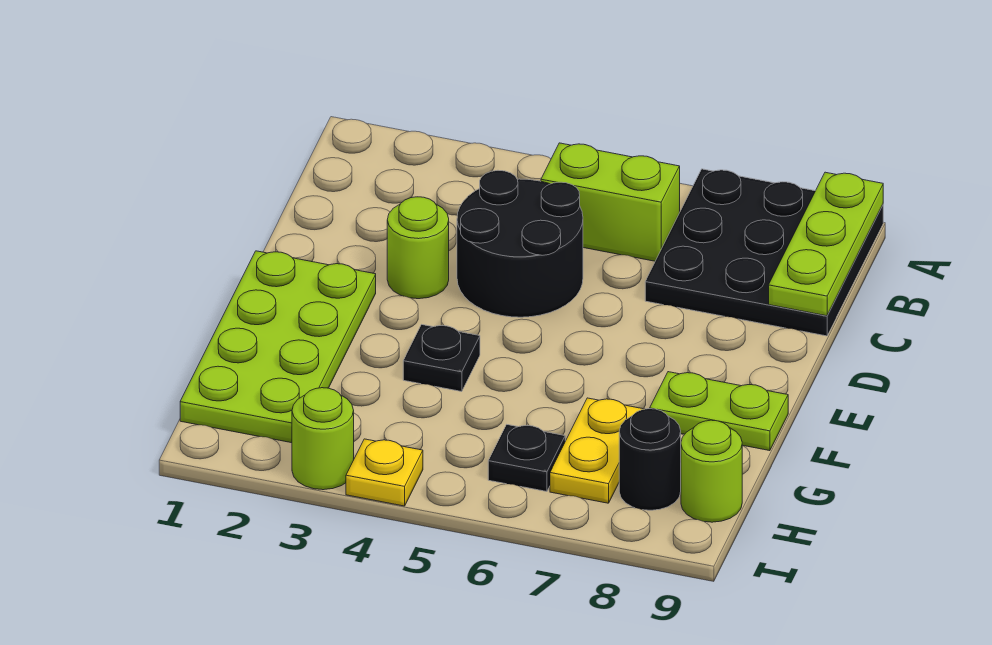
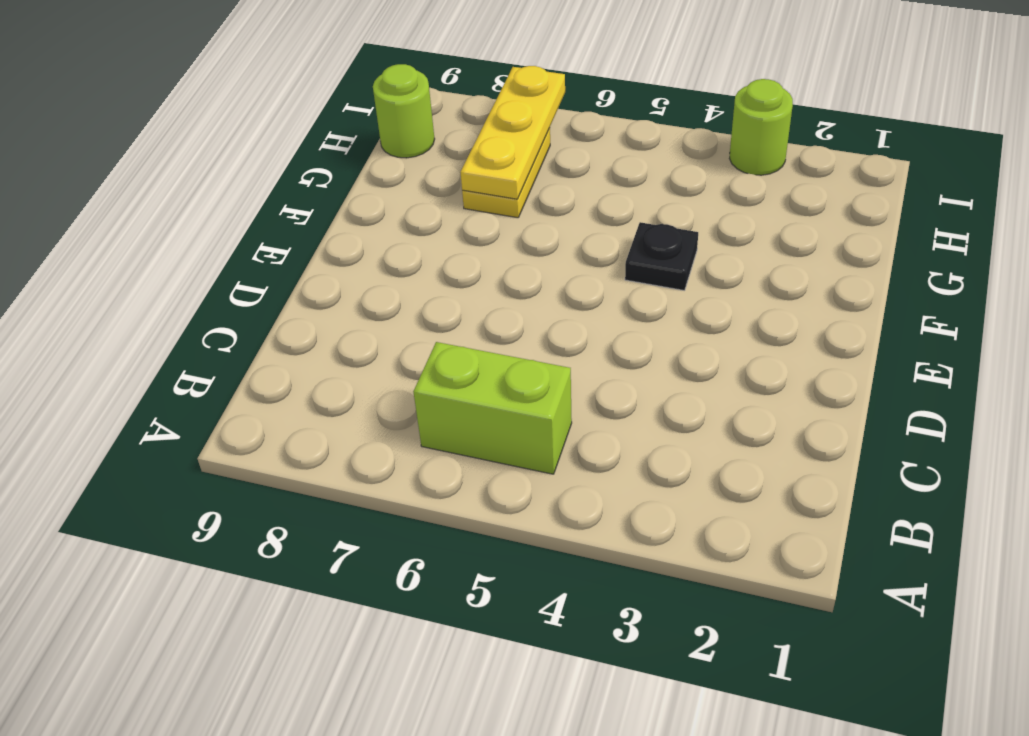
yellow plate G7:I7 level 2 -> none
none -> black plate A7:C9 level 1
none -> black round brick C4:D5 level 1
none -> lime round brick D3 level 1

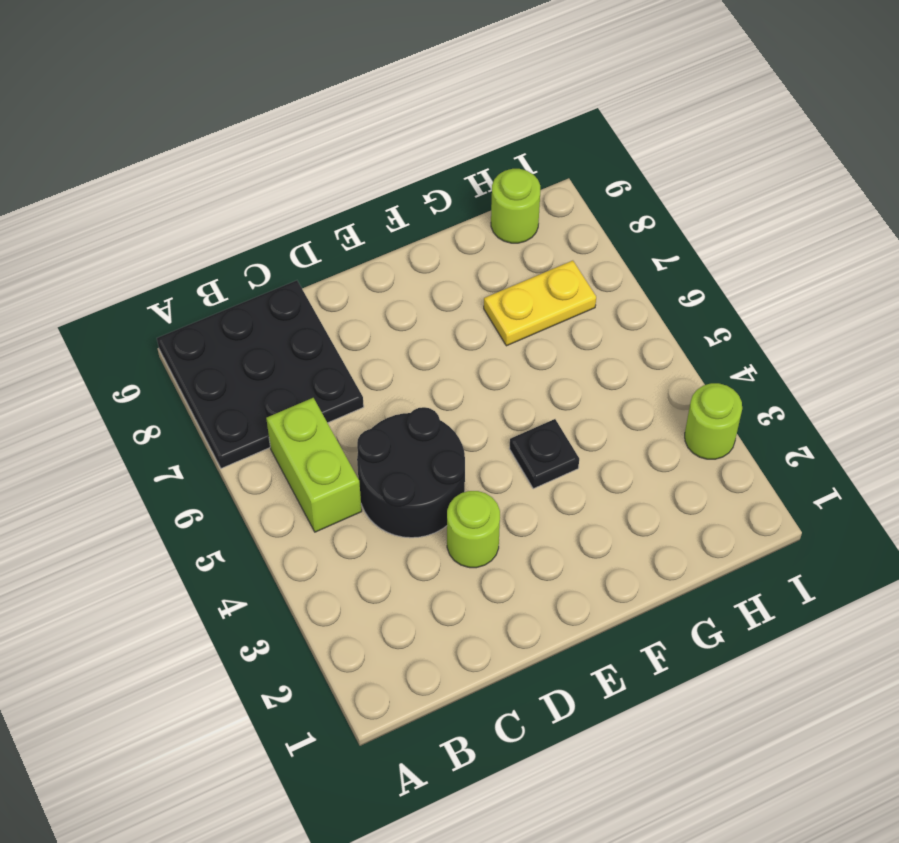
none -> lime plate E1:H2 level 1
none -> lime plate F8:F9 level 1
none -> black plate H6 level 1

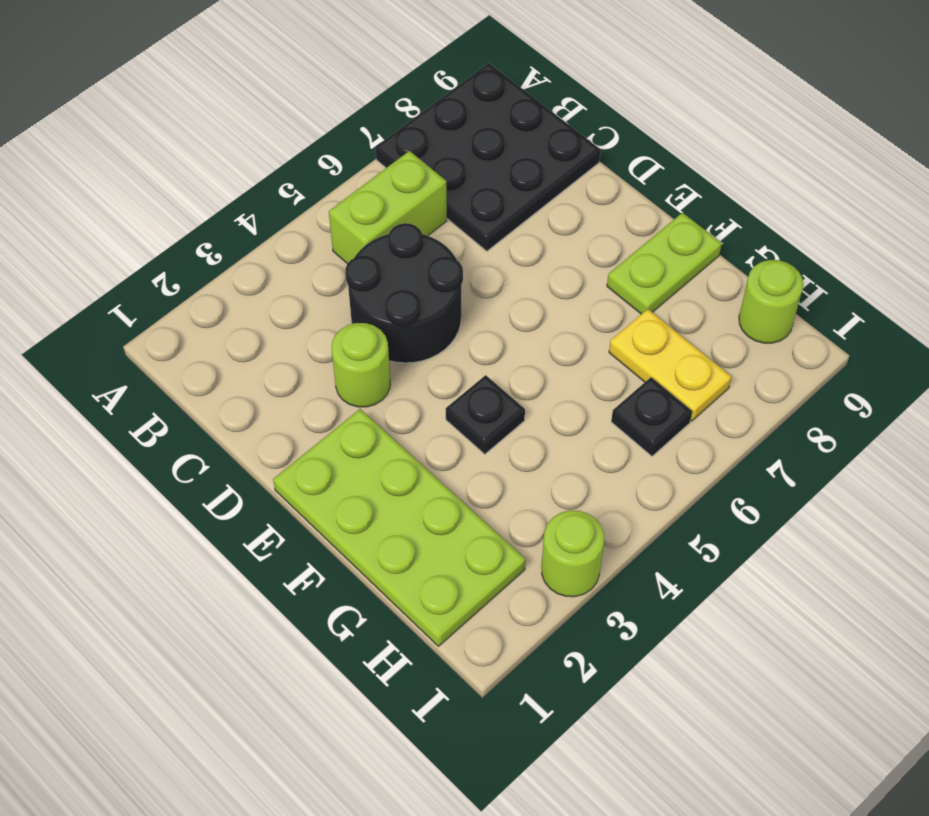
none -> black round brick H8 level 1
none -> yellow plate I4 level 1
none -> lime plate A9:C9 level 2

